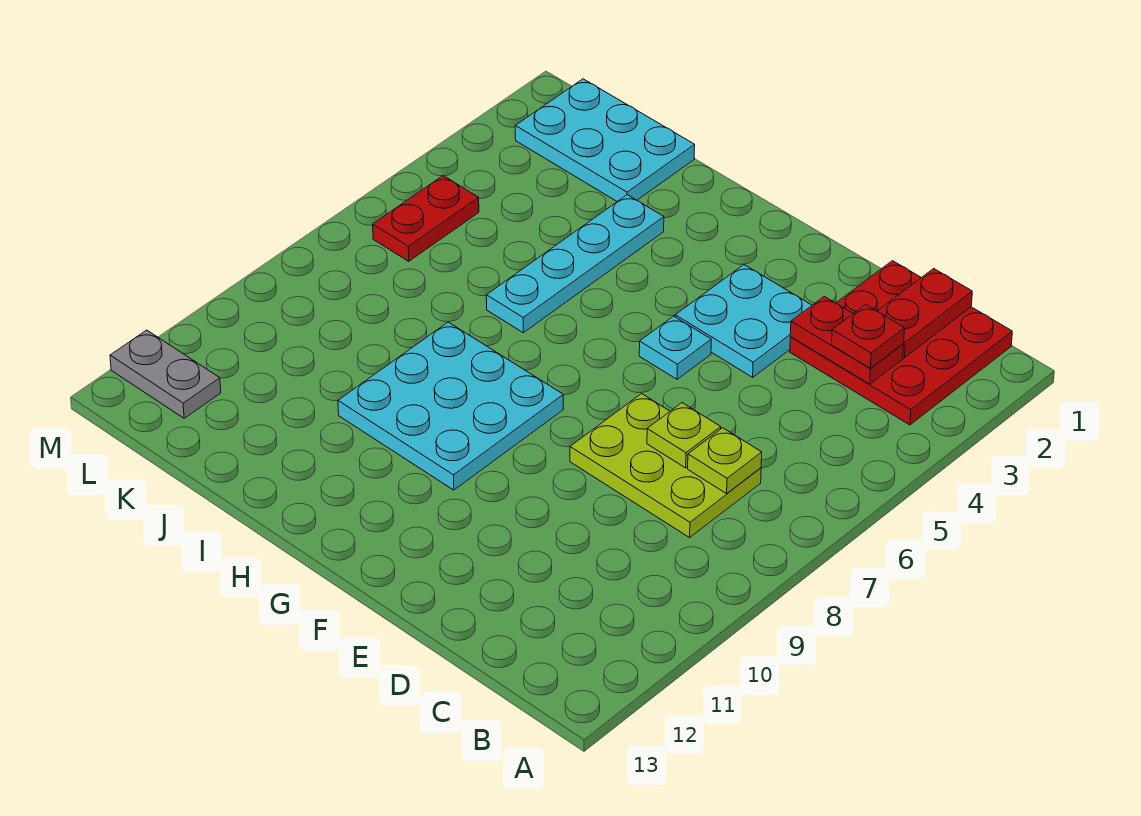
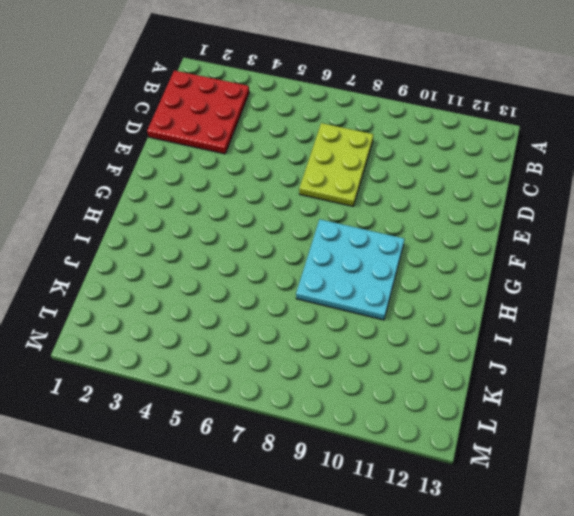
none -> cyan plate E3:F4 level 1
none -> cyan plate F5 level 1
none -> cyan plate I3:I6 level 1

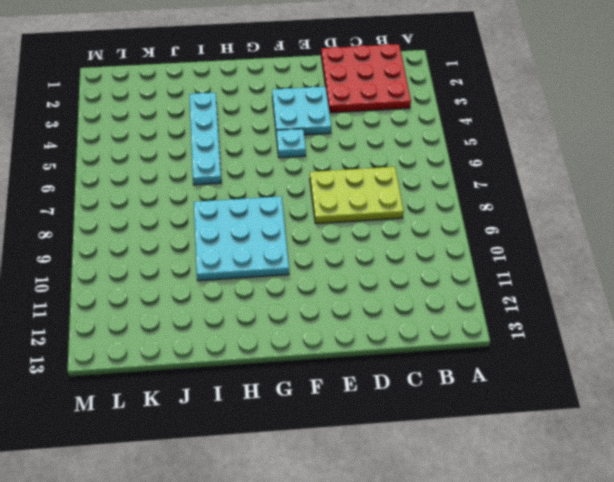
none -> cyan plate J1:L2 level 1
none -> red plate L5:L6 level 1
none -> grey plate L12:M12 level 1

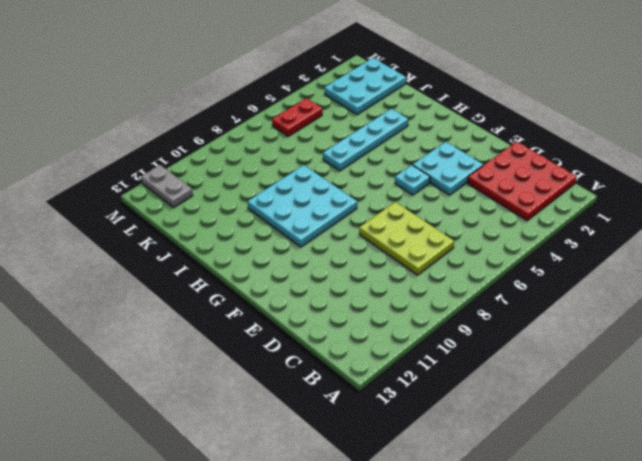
cyan plate K1:L3 level 1 -> cyan plate J1:L2 level 1
none -> red plate C1:C2 level 2
none -> red plate C3:D3 level 2
none -> lime plate C7 level 2

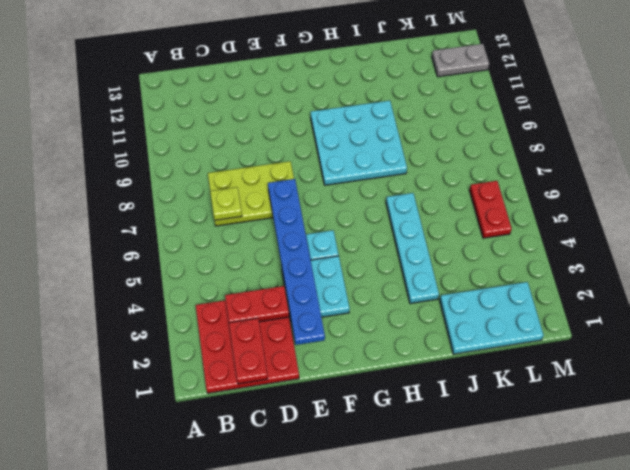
blue plate E2:E7 level 2 -> none
none -> lime plate D7 level 2
none -> red plate C3 level 3

